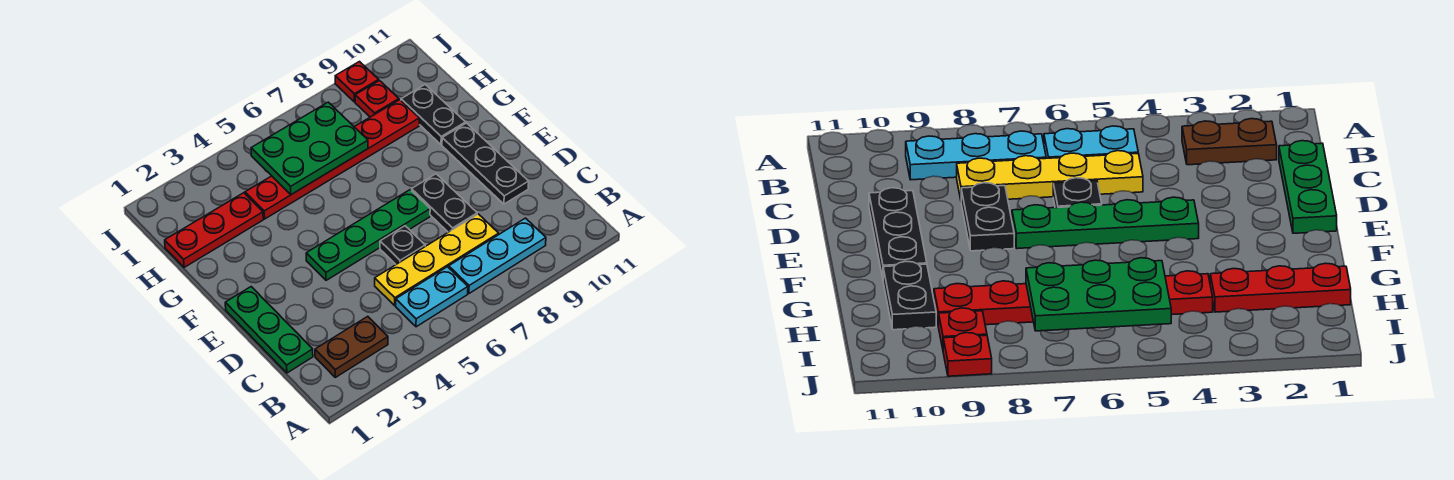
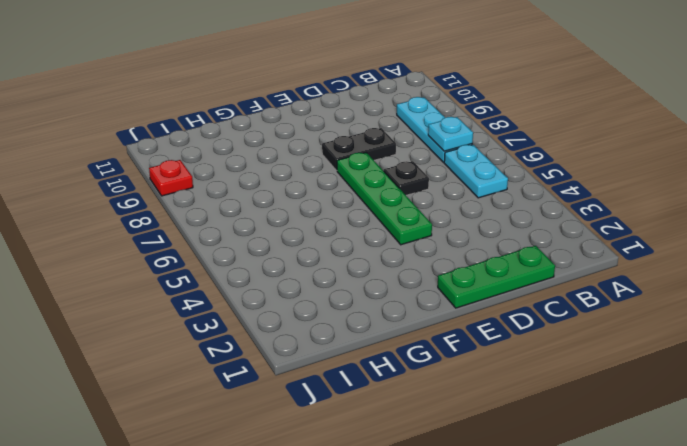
cyan plate B7 level 2 -> none
none -> brown plate B2:B3 level 1
none -> yellow plate C5:C8 level 1
none -> black plate D10:F10 level 1

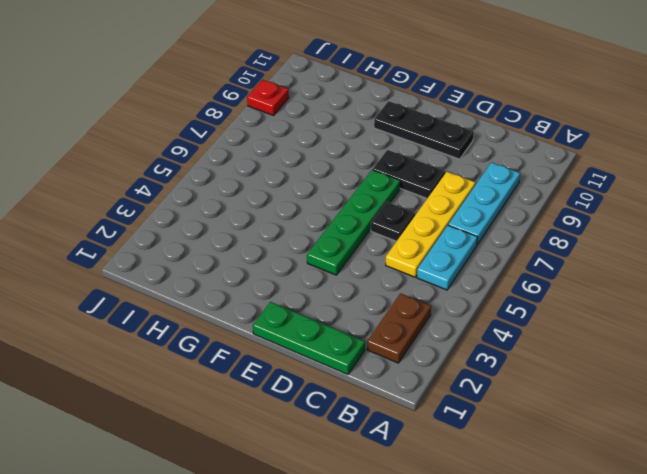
none -> black plate G10:H10 level 1
none -> red plate H1:H3 level 1
none -> red plate H4:H9 level 1

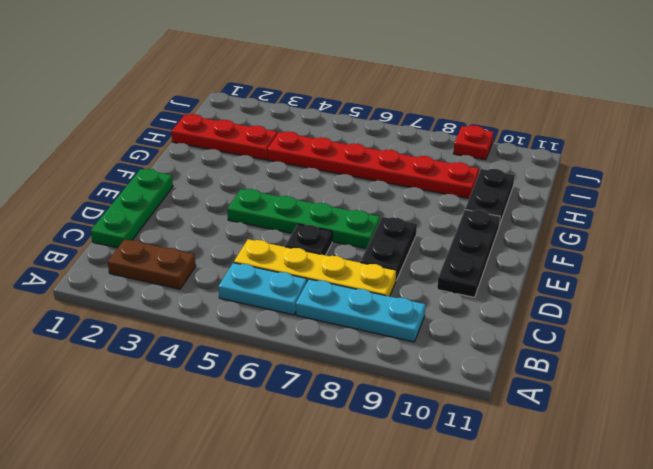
none -> red plate I9 level 1
none -> green plate H5:I7 level 2

